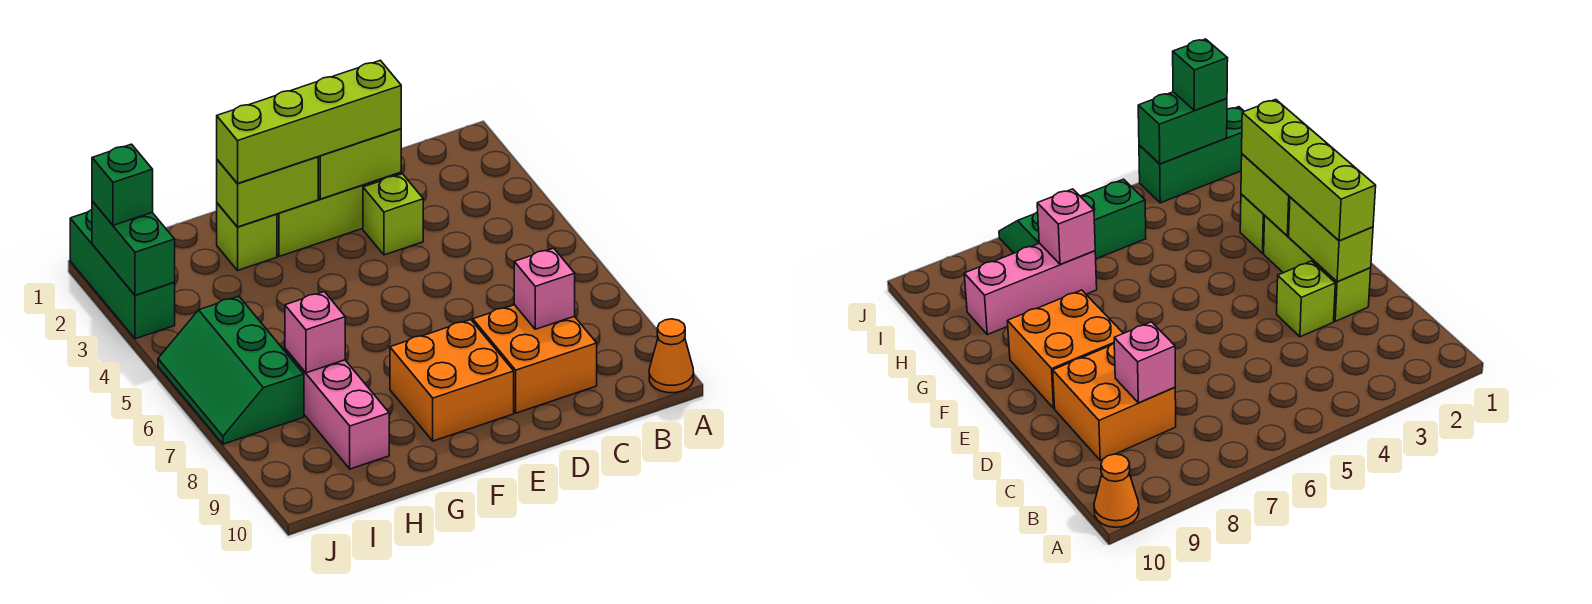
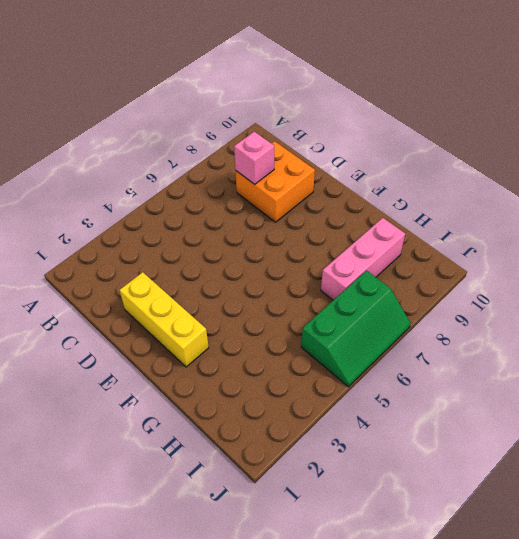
yellow brick D2:F2 level 1 -> lime brick D2:F2 level 1
none -> orange cone A10 level 1
none -> lime brick D3 level 1
none -> orange brick E8:F9 level 1

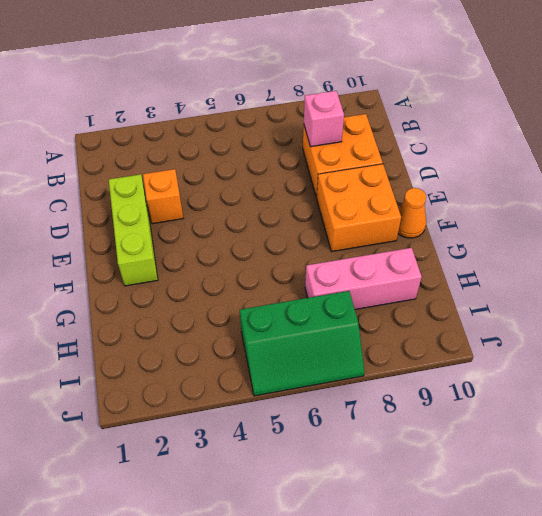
orange brick D3 level 1 -> lime brick D3 level 1
orange cone F10 level 1 -> orange cone A10 level 1
none -> lime brick G2 level 1
none -> green brick J1:J3 level 1
none -> lime brick D2:E2 level 2

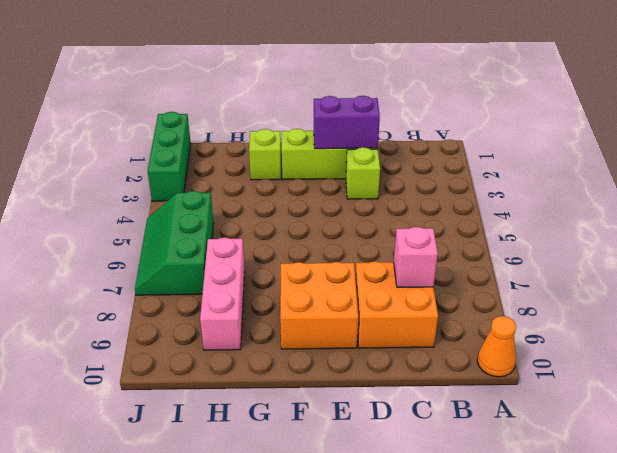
purple brick D2:E2 level 2 -> lime brick D2:E2 level 2
none -> lime brick F2:G2 level 2
none -> pink brick H7 level 2
none -> green brick J2:J3 level 2

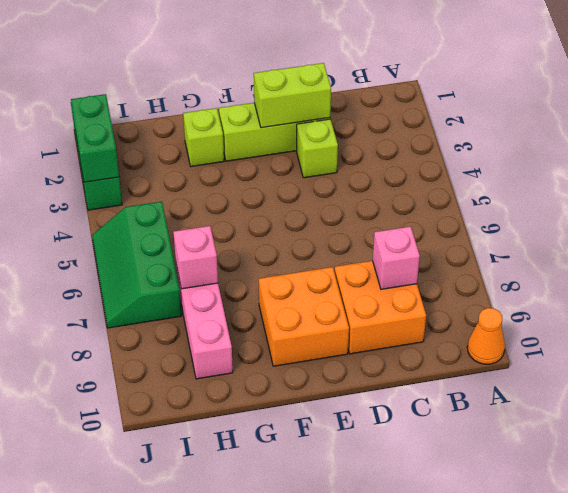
none -> lime brick F2:G2 level 2
none -> lime brick D2:G2 level 3
none -> green brick J2 level 3

